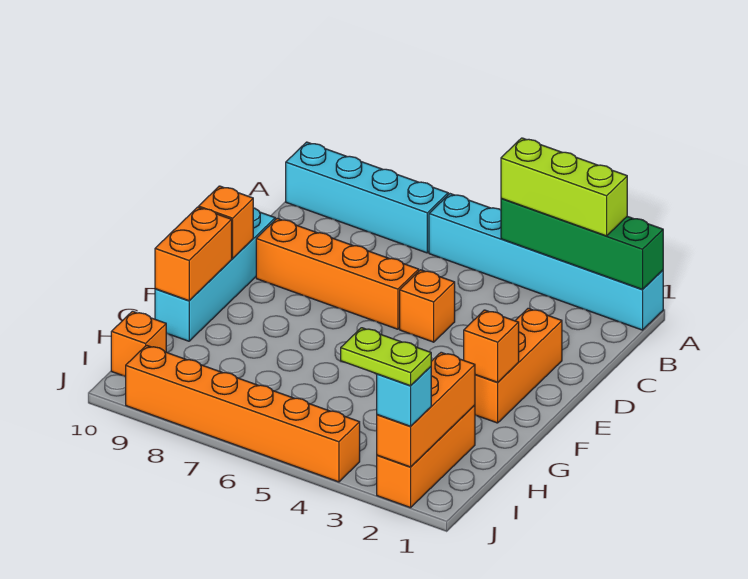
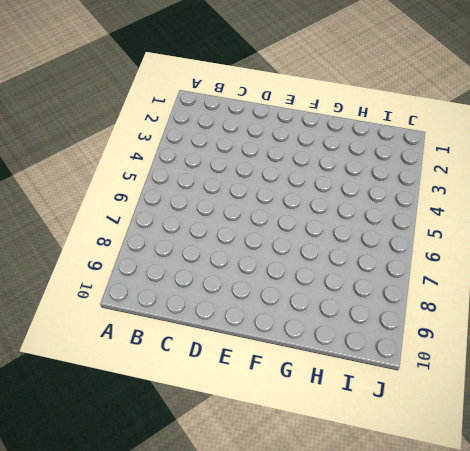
none -> cyan brick A1:A6 level 1
none -> cyan brick A7:A10 level 1
none -> orange brick D2:F2 level 1

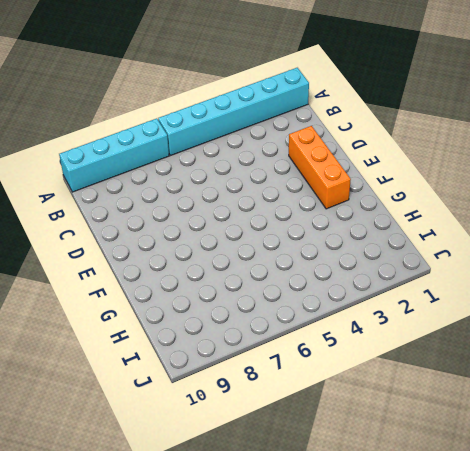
none -> orange brick D5 level 1
none -> orange brick D6:D9 level 1
none -> cyan brick D10:G10 level 1

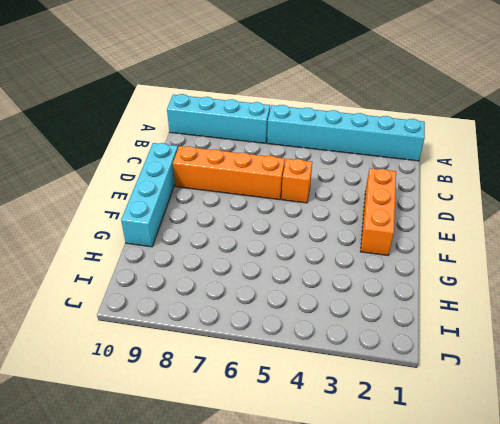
none -> orange brick H2:J2 level 1
none -> orange brick I10 level 1
none -> orange brick J4:J9 level 1

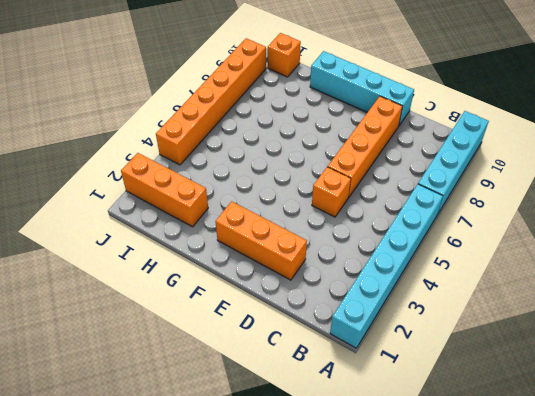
none -> green brick A1:A4 level 2
none -> orange brick E10 level 2
none -> orange brick F2 level 2

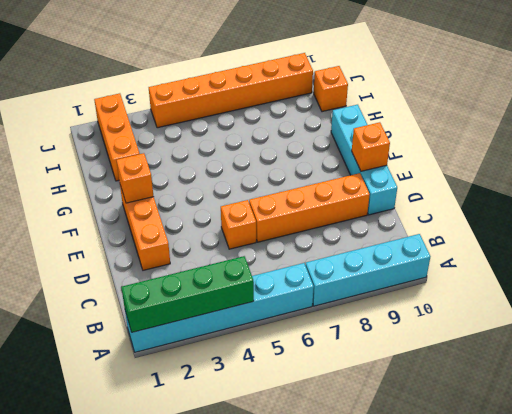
none -> orange brick F10:G10 level 2
none -> orange brick H2:J2 level 2
none -> lime brick A2:A4 level 3

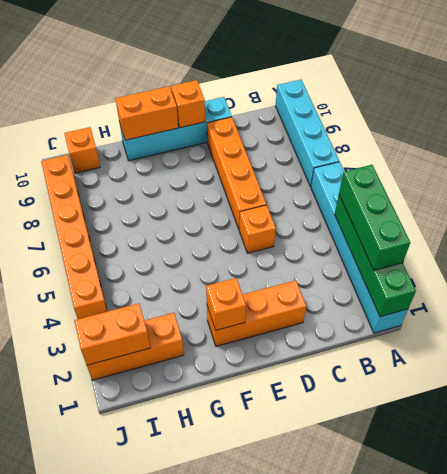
green brick A2:A4 level 3 -> lime brick A2:A4 level 3
orange brick I2:J2 level 2 -> orange brick H2:J2 level 2
none -> cyan brick J2 level 3
none -> lime plate J2:J3 level 4

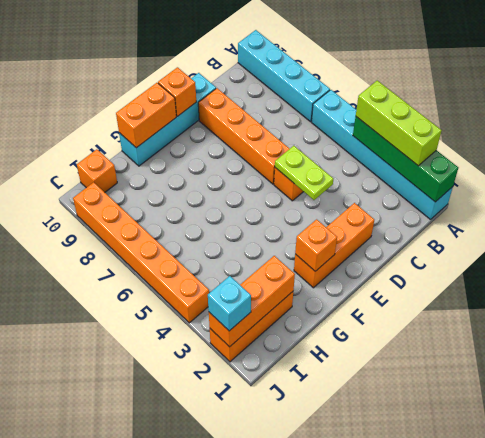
lime plate D4:D5 level 2 -> lime plate J2:J3 level 4

